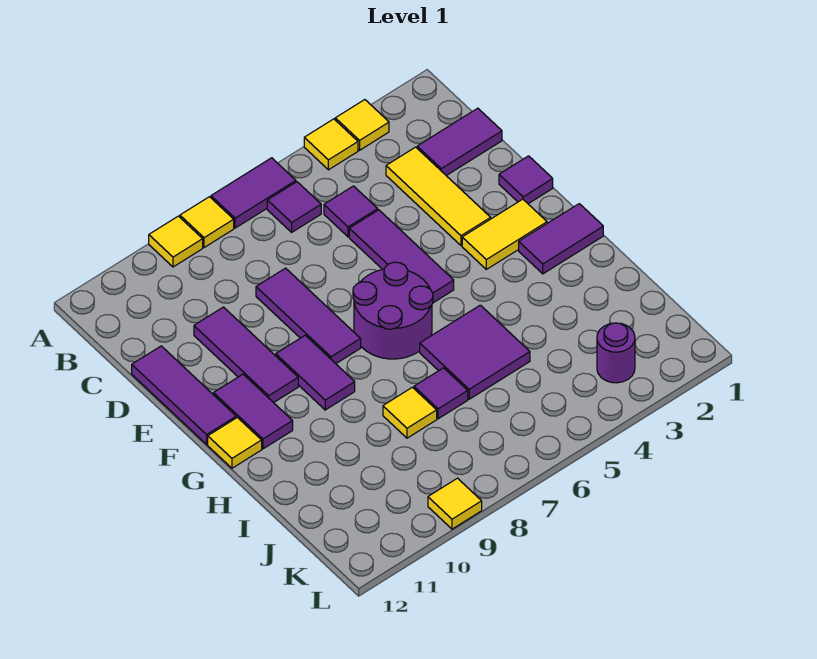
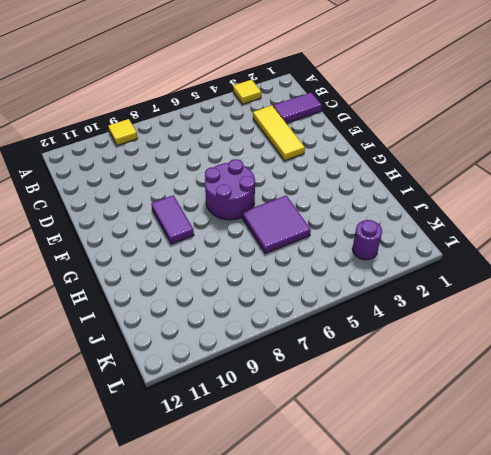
none -> yellow tile A4 level 1
none -> purple tile A6:A7 level 1
none -> yellow tile A8 level 1

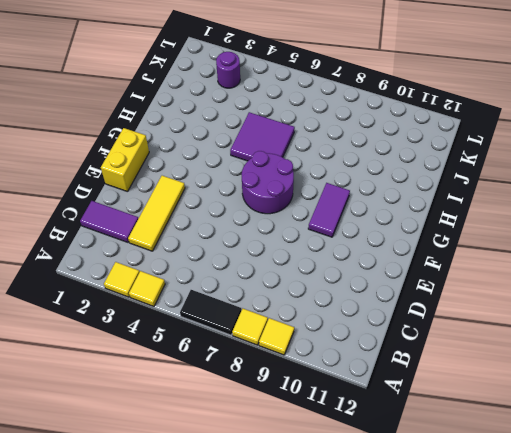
black tile A6:A7 level 1 -> purple tile A6:A7 level 1
yellow brick E1:F1 level 1 -> purple tile E1 level 1
none -> purple tile B6 level 1
none -> purple tile C5 level 1
none -> purple tile D5:F5 level 1

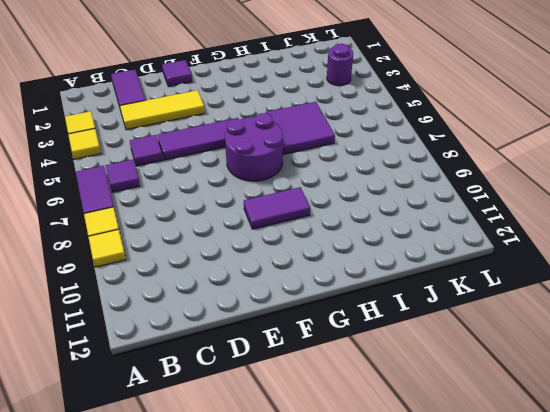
none -> purple tile D8:F8 level 1
none -> purple tile D10:F10 level 1
none -> purple tile D12:F12 level 1

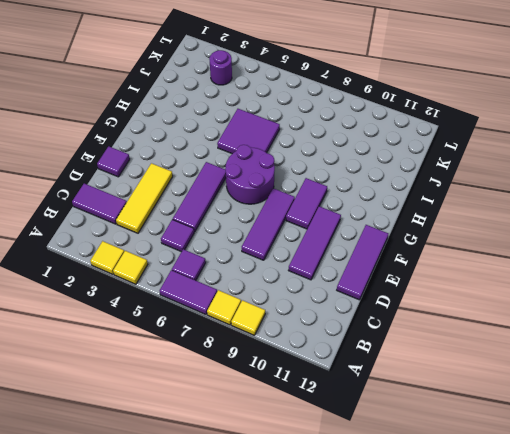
none -> yellow tile F2:F3 level 1
none -> purple tile F11:G11 level 1
none -> purple tile G1:G2 level 1

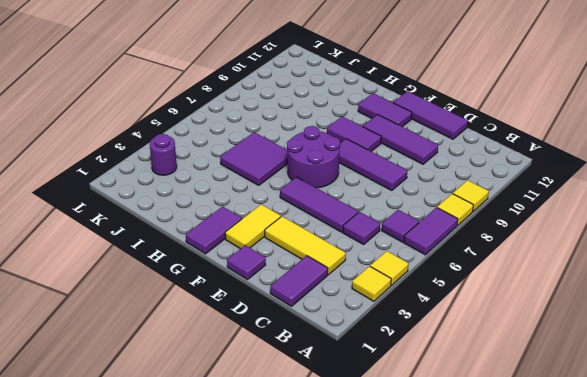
none -> yellow tile G12 level 1
none -> purple tile I7 level 1
none -> yellow tile I8 level 1

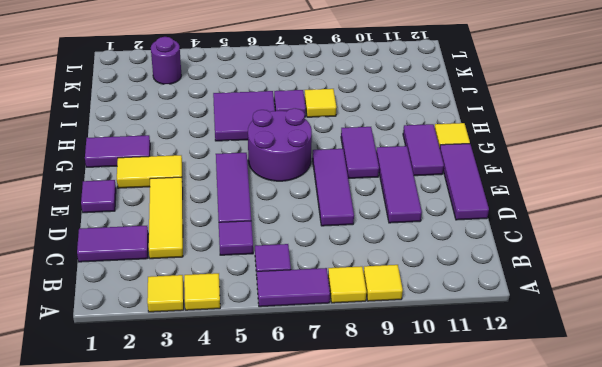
none -> yellow tile L9 level 1

